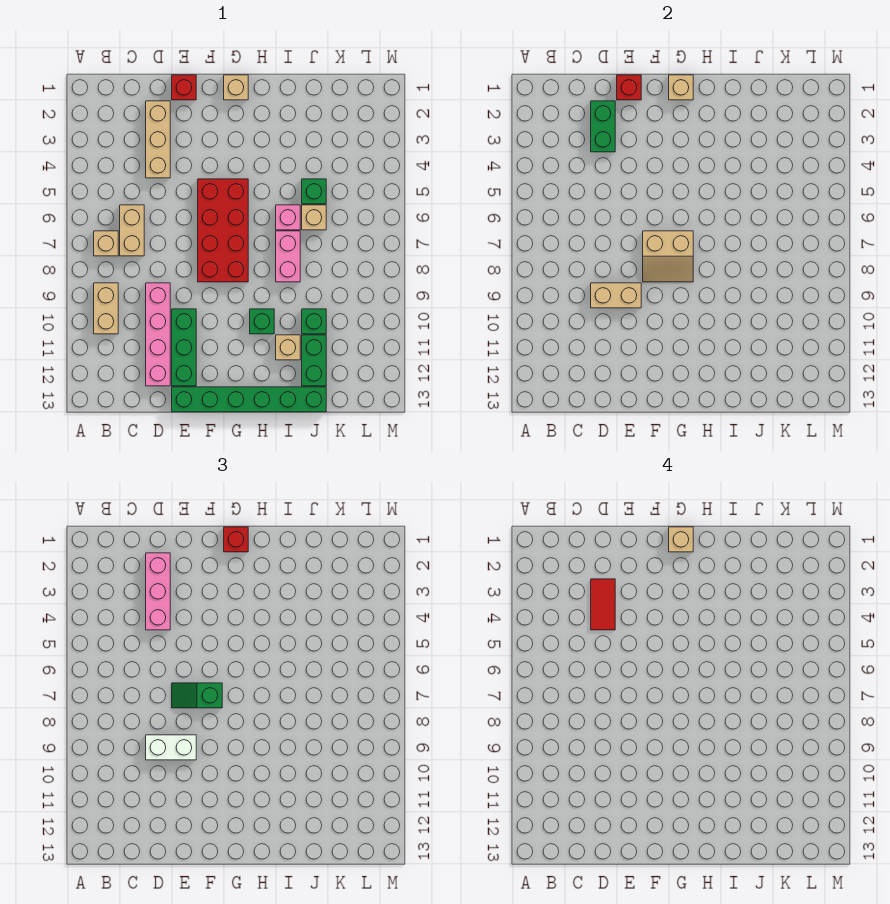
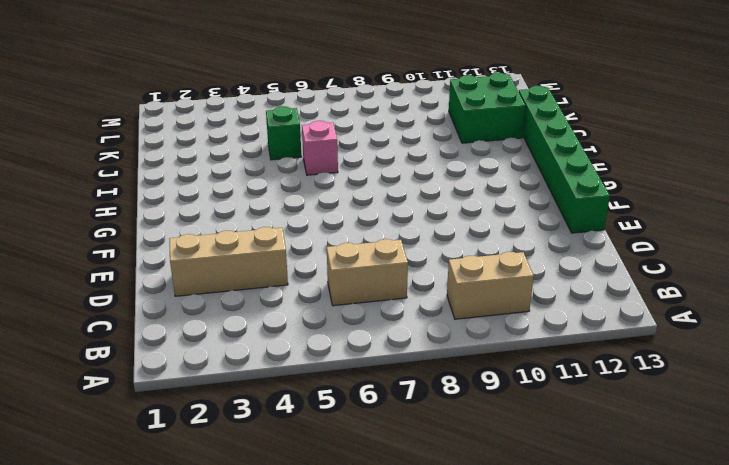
green brick J11:K12 level 1 -> green brick J11:J12 level 1
none -> tan brick B7 level 1
none -> pink brick D9:D12 level 1
none -> red brick E1 level 1

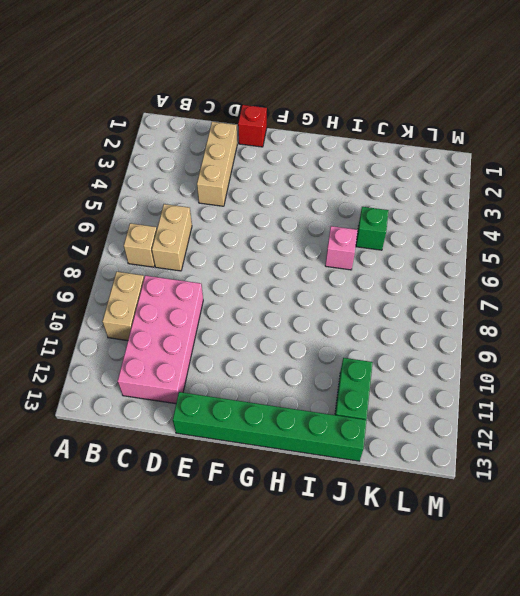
pink brick C9:D12 level 1 -> pink brick D9:D12 level 1
none -> green brick E10:E12 level 1
none -> red brick F5:G8 level 1
none -> tan brick G1 level 1

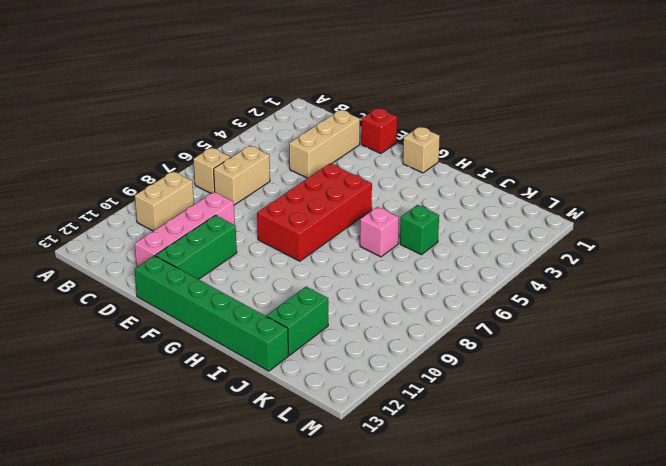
none -> green brick H10 level 1
none -> pink brick I7:I8 level 1
none -> tan brick I11 level 1

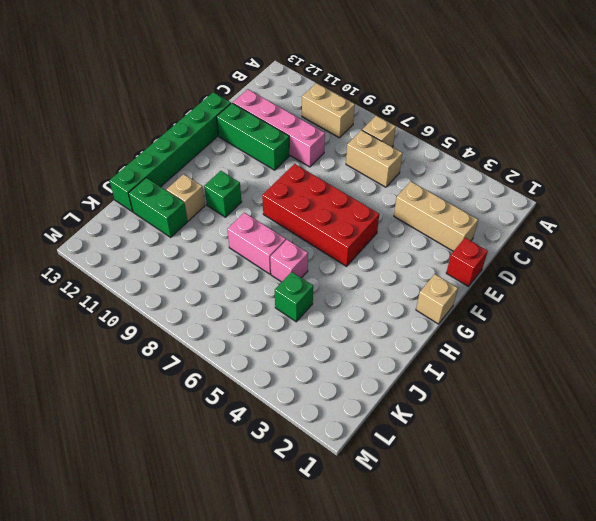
none -> tan brick J6 level 1
none -> green brick J10 level 1
none -> green brick D2:D3 level 2

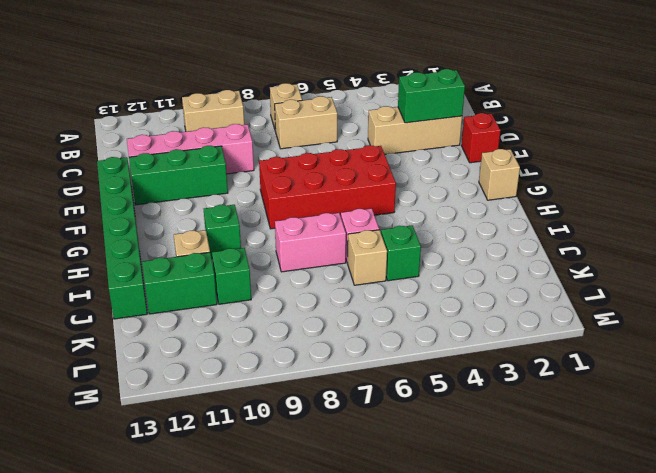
none -> tan brick D9:E9 level 2
none -> red brick E1 level 2
none -> tan slope F7:G8 level 2 top 7

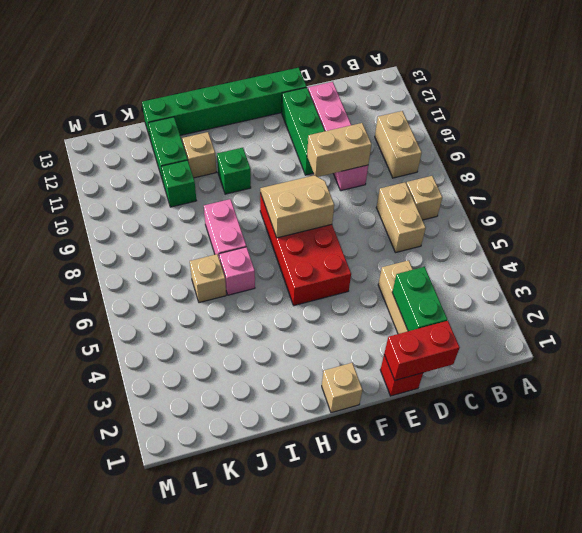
red brick D1:E1 level 2 -> red brick E1 level 2
none -> green brick J5 level 1
none -> tan brick G1 level 2
none -> pink brick D2:D4 level 3

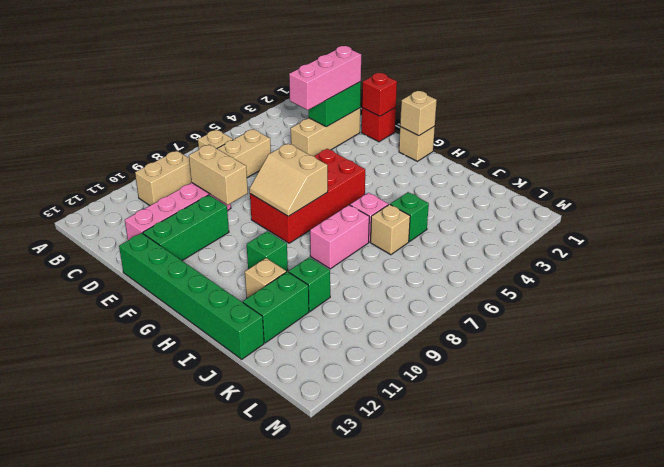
none -> white brick D9:E9 level 3
none -> green slope E7:F7 level 3 top F
none -> red brick G1 level 3

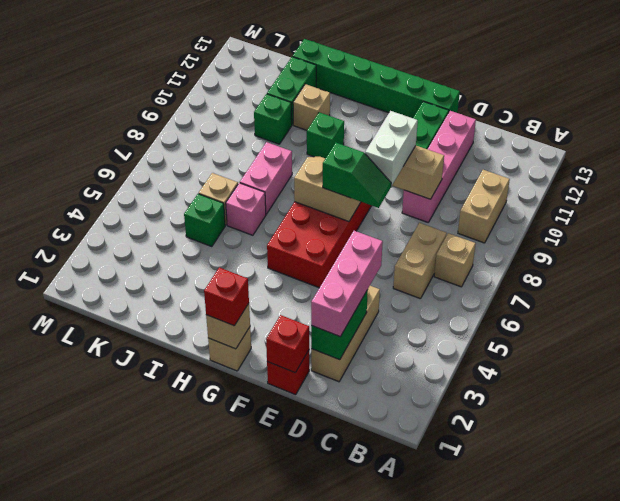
white brick E8:E9 level 3 -> white brick D9:E9 level 3
none -> red tile D3:D4 level 4
none -> tan brick G1 level 4

